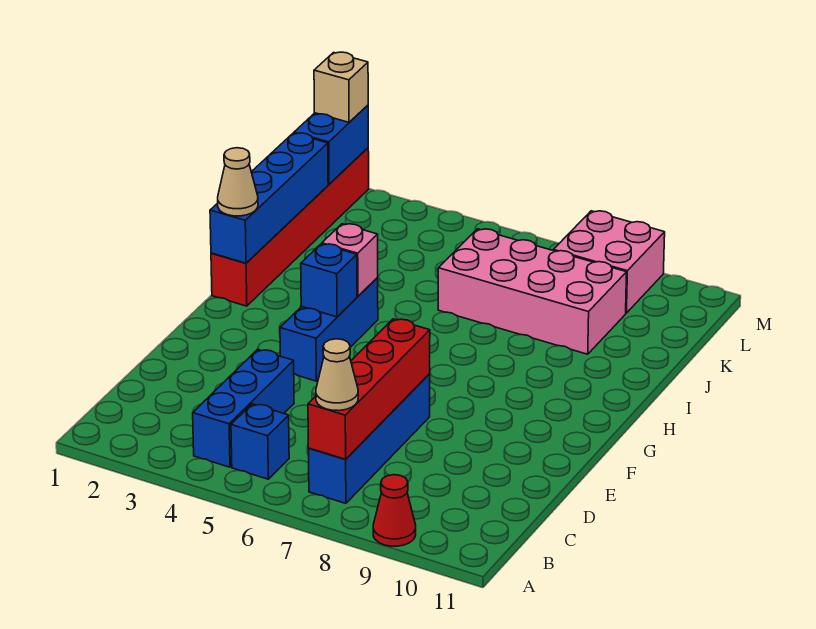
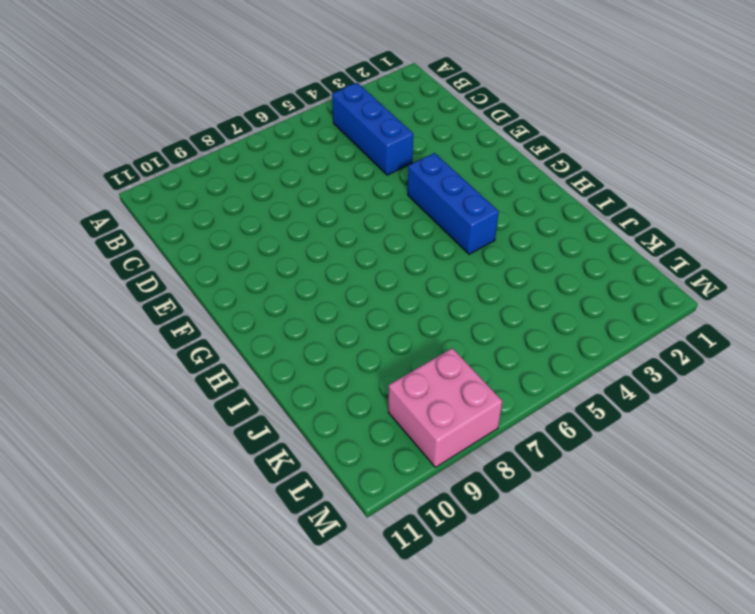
none -> red cone A9 level 1
none -> blue brick B5 level 1
none -> blue brick B7:E7 level 1

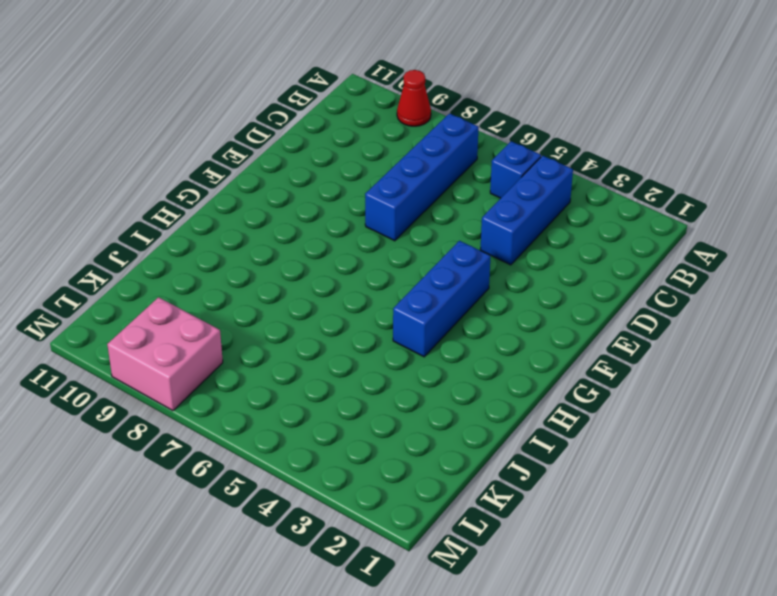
none -> red brick H1:M1 level 1
none -> pink brick J6:K9 level 1
none -> red brick B7:E7 level 2

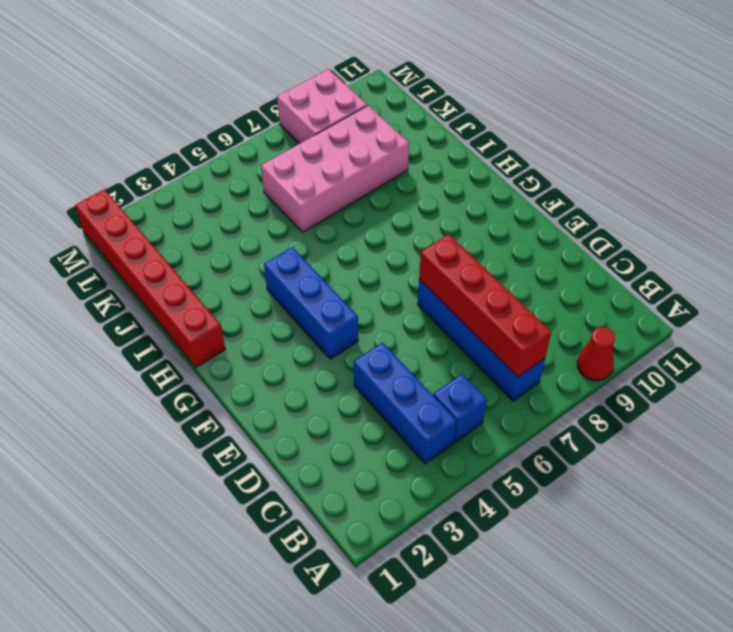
none -> blue brick G4 level 2
none -> blue brick H1:K1 level 2
none -> pink brick H4 level 2

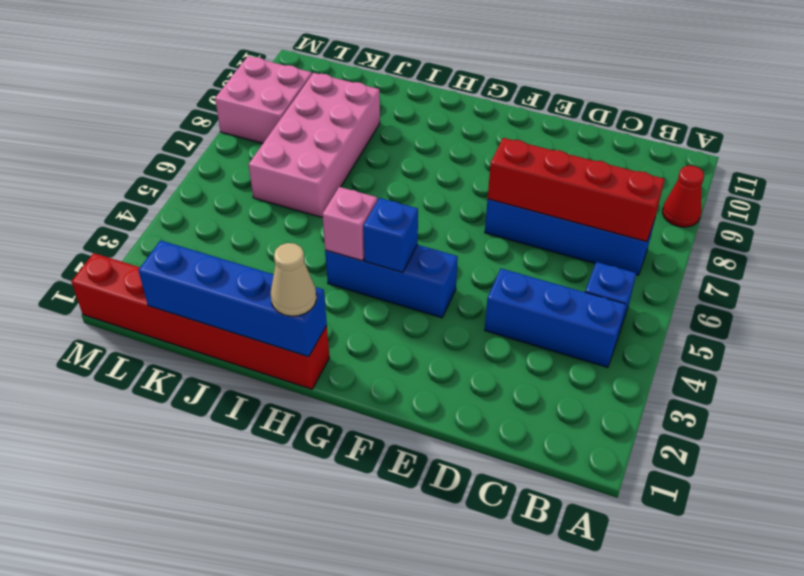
none -> blue brick L1:M1 level 2
none -> tan cone B7 level 3
none -> tan brick M1 level 3

